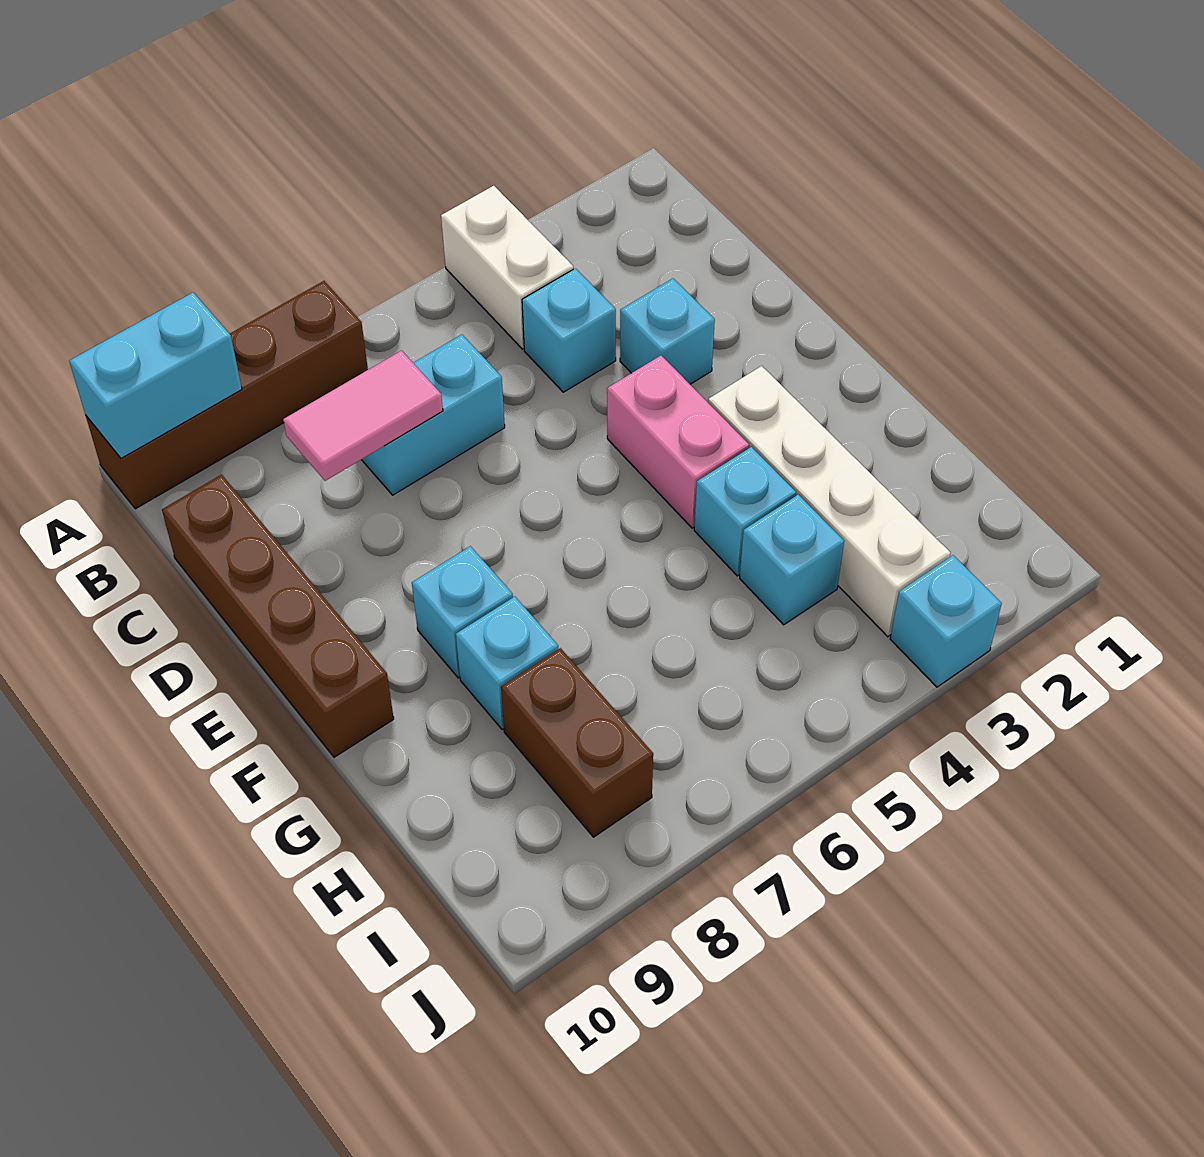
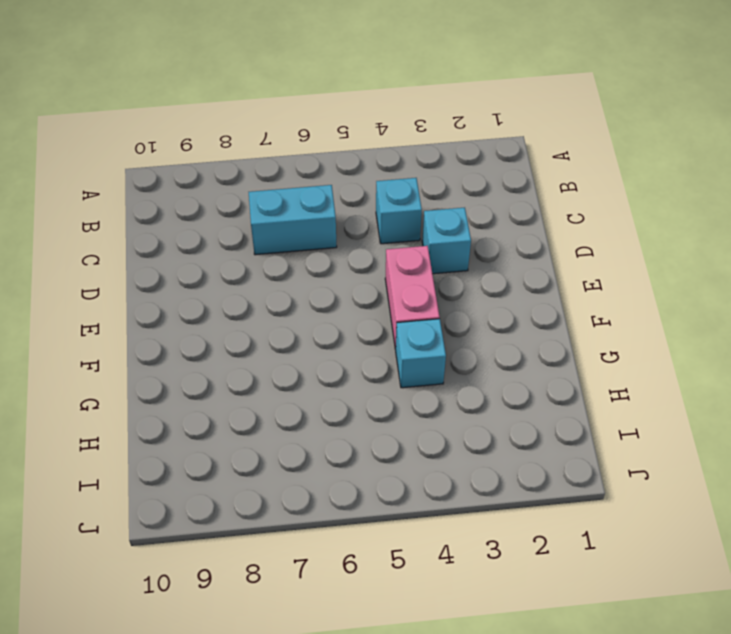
none -> white brick A4:B4 level 1
none -> brown brick A7:A10 level 1
none -> brown brick C10:F10 level 1

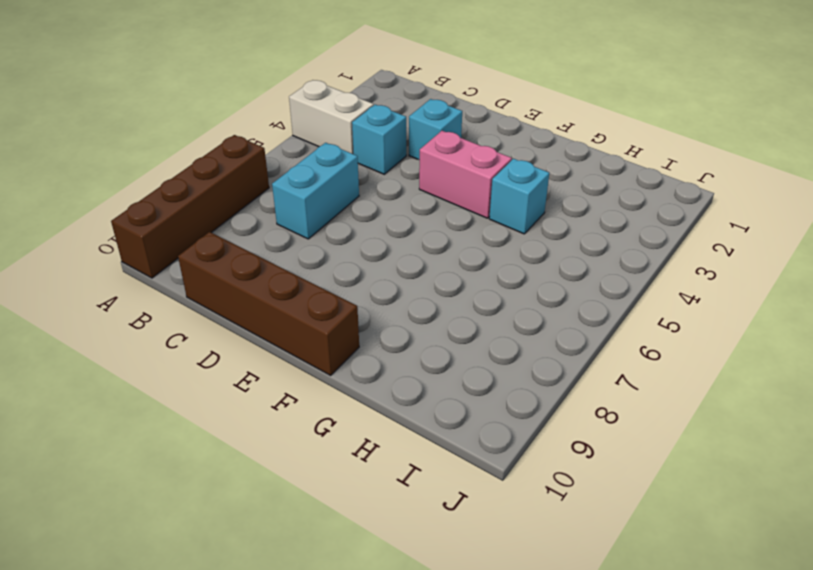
none -> white brick F3:I3 level 1
none -> cyan brick F8 level 1
none -> cyan brick G8 level 1

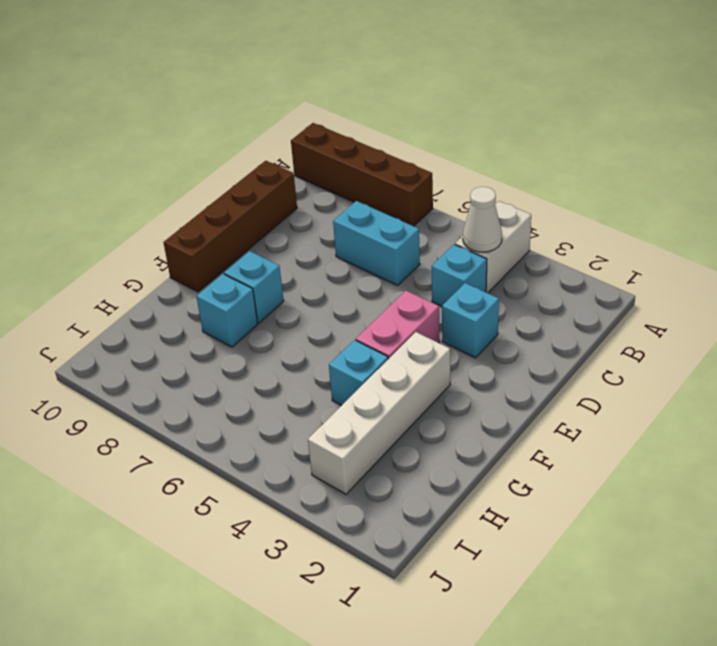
white cone B4 level 2 -> none
none -> cyan brick H4 level 1
none -> brown brick H8:I8 level 1
none -> cyan brick J3 level 1

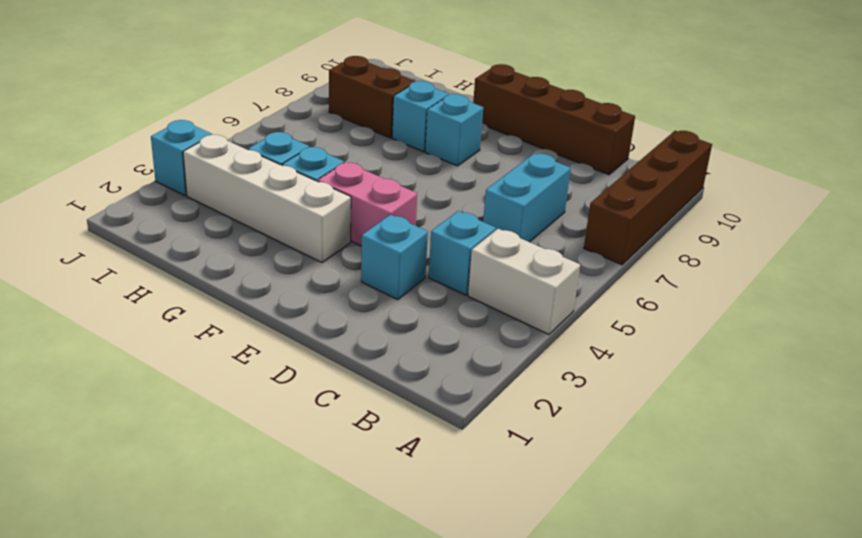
none -> cyan brick A9:A10 level 2
none -> pink tile C7:C8 level 2

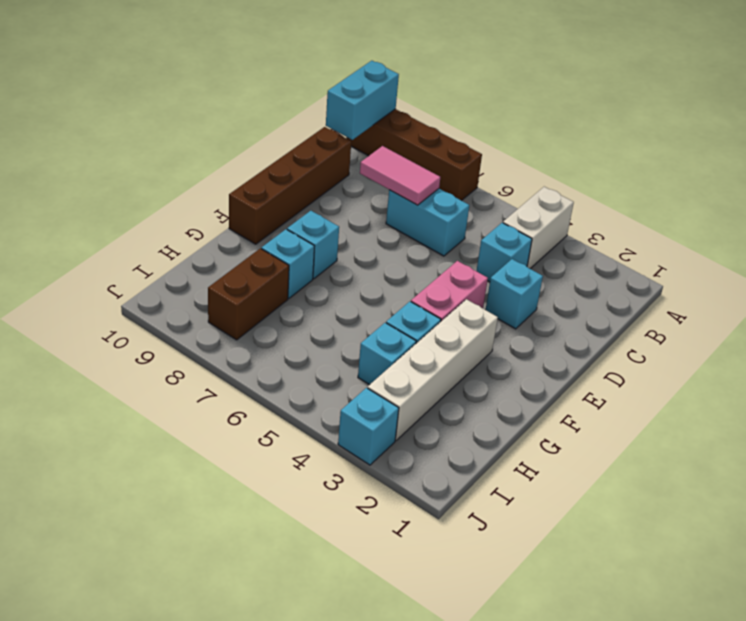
cyan brick A10:B10 level 2 -> cyan brick A9:A10 level 2

